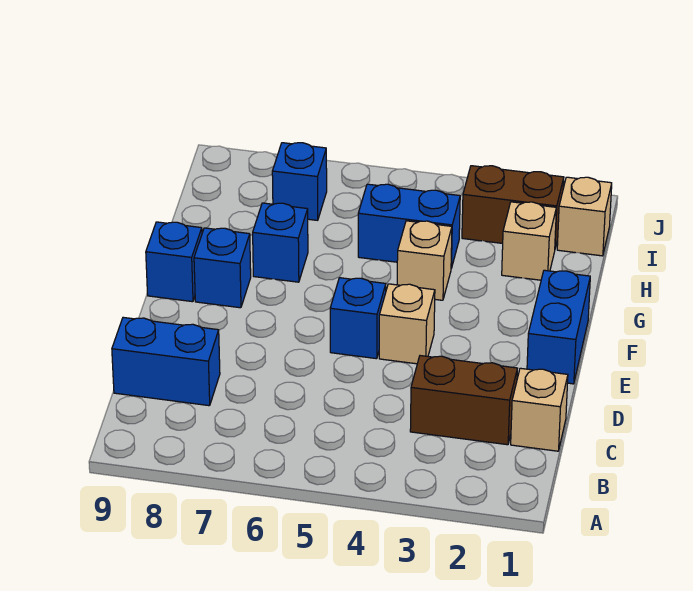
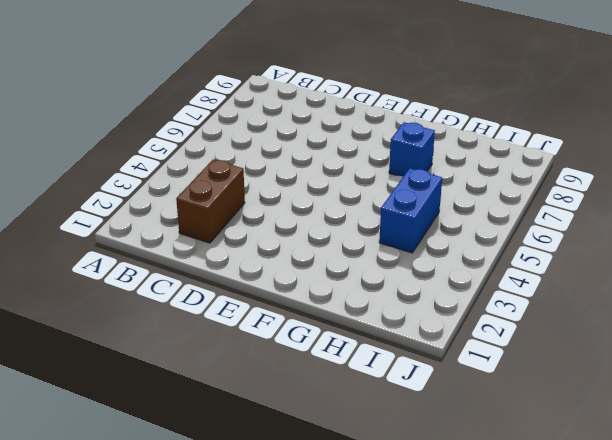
none -> tan brick C1 level 1
none -> blue brick C8:C9 level 1
none -> blue brick E1:F1 level 1

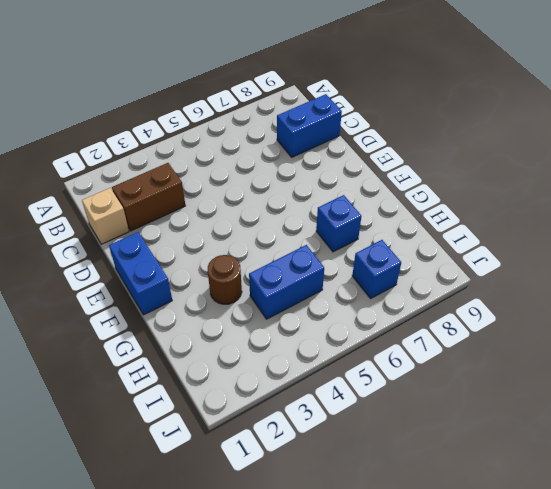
brown round brick G3 level 1 -> none
none -> tan brick E4 level 1
none -> blue brick E5 level 1
none -> blue brick F8 level 1

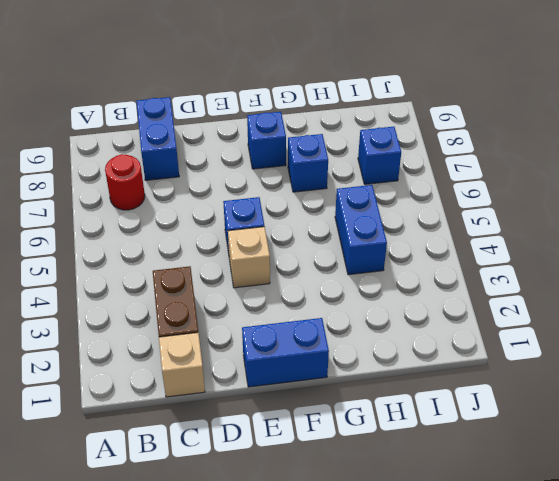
red round brick B7 level 1 -> none
none -> blue brick F9 level 1
none -> tan brick G4 level 1
none -> tan brick H2 level 1

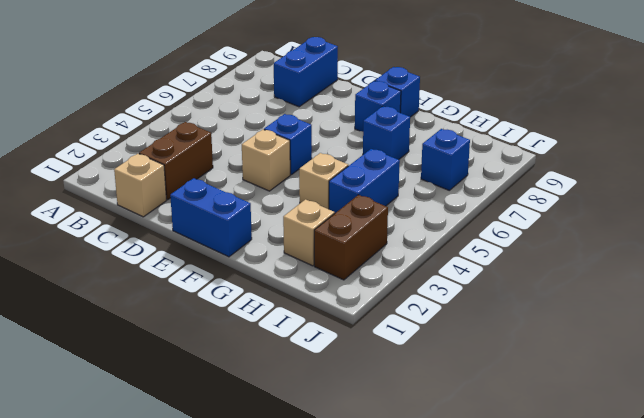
none -> tan brick I1 level 1

